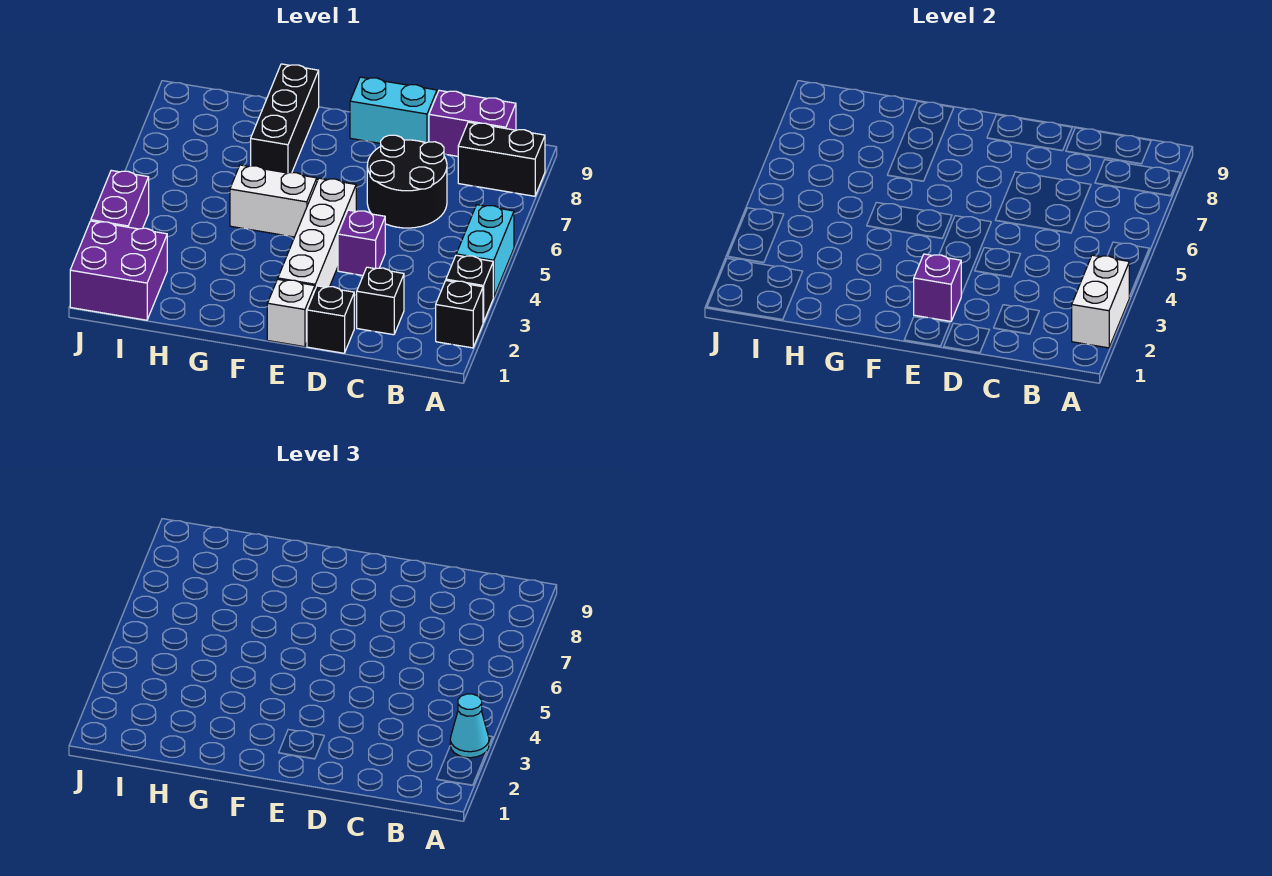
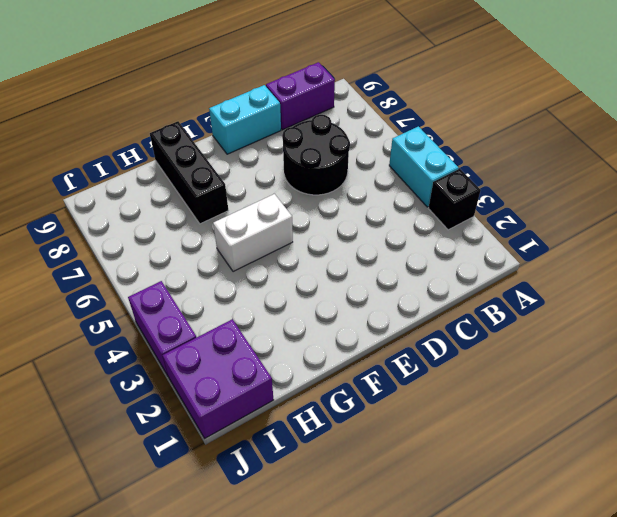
none -> black brick A2 level 1
none -> black brick A8:B8 level 1
none -> black brick C2 level 1

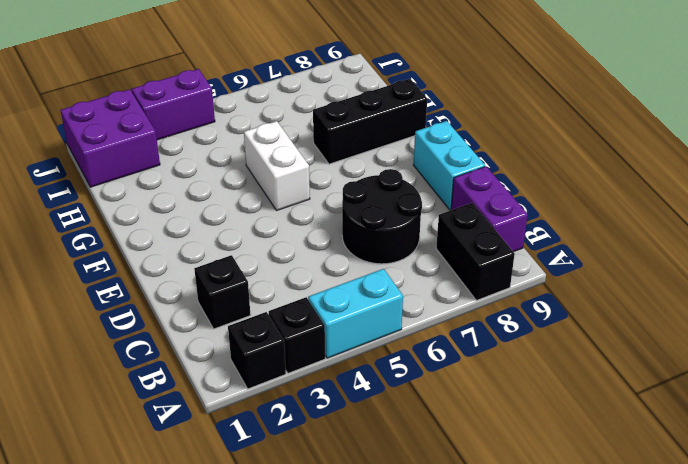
none -> black brick D1 level 1
none -> purple brick D4 level 1
none -> white brick E1 level 1

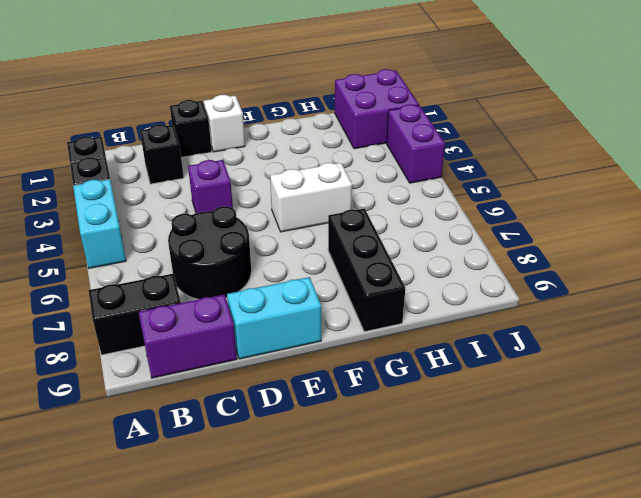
none -> white brick E2:E5 level 1
none -> white brick A2:A3 level 2
none -> purple brick E2 level 2

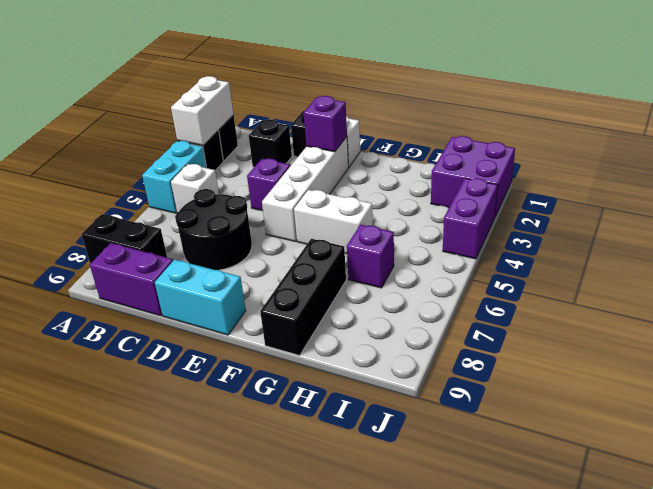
white brick B5 level 1 -> none
purple brick H6 level 1 -> none
none -> cyan cone A3 level 3

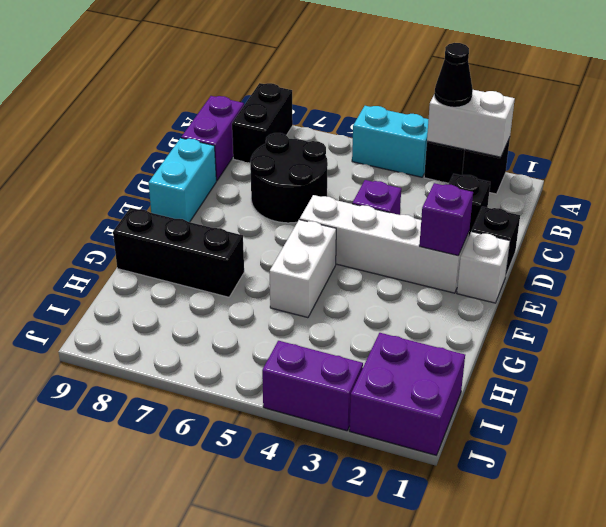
black cone A3 level 3 -> cyan cone A3 level 3

